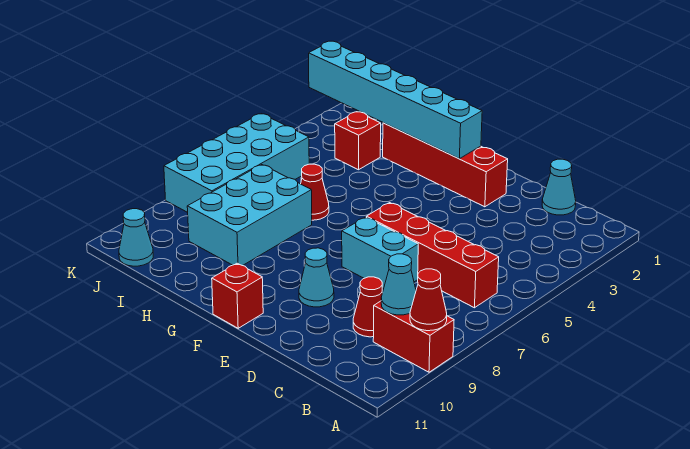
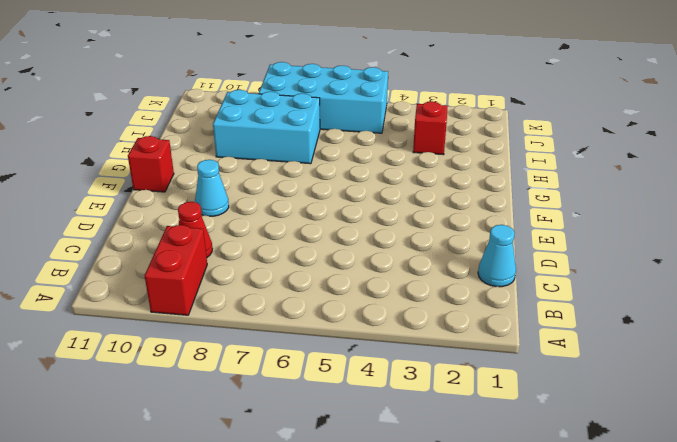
none -> red brick B6:E6 level 1
none -> cyan brick D7:E7 level 1
none -> red brick E2:H2 level 1

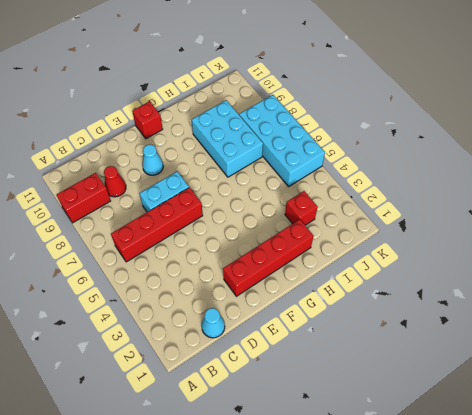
none -> red cone H6 level 1
none -> cyan cone J11 level 1
none -> red cone A9 level 2

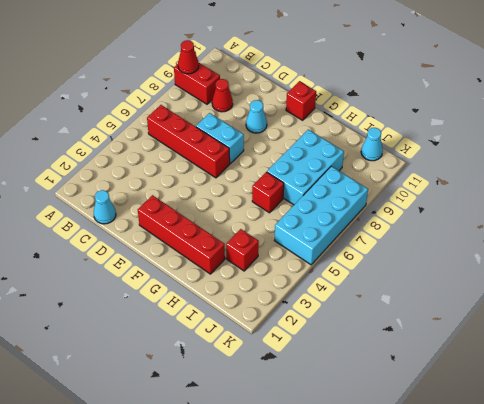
red brick H6 level 1 -> red cone H6 level 1
none -> cyan cone B9 level 2
none -> cyan brick F2:K2 level 2

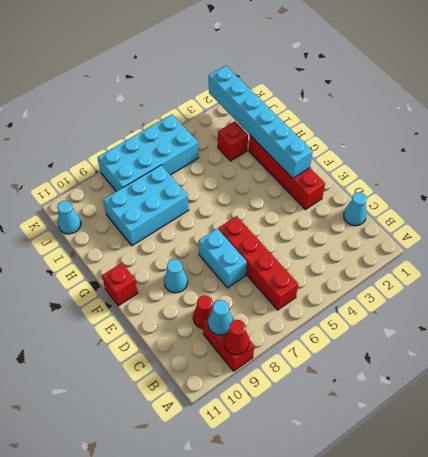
none -> red cone H6 level 1

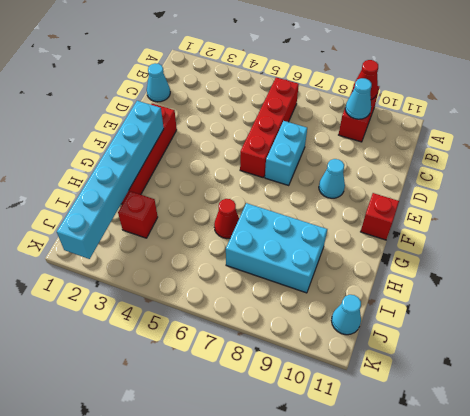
none -> red cone C9 level 1
none -> cyan brick J5:K8 level 1

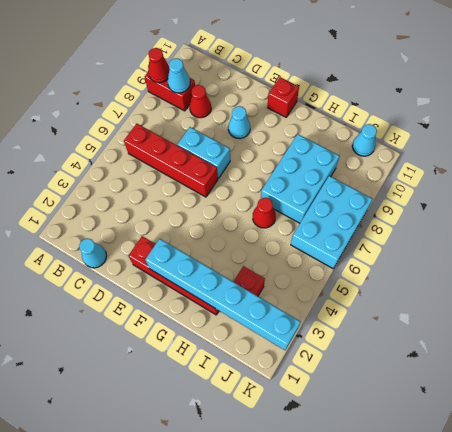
cyan brick J6:K8 level 1 -> cyan brick J5:K8 level 1

